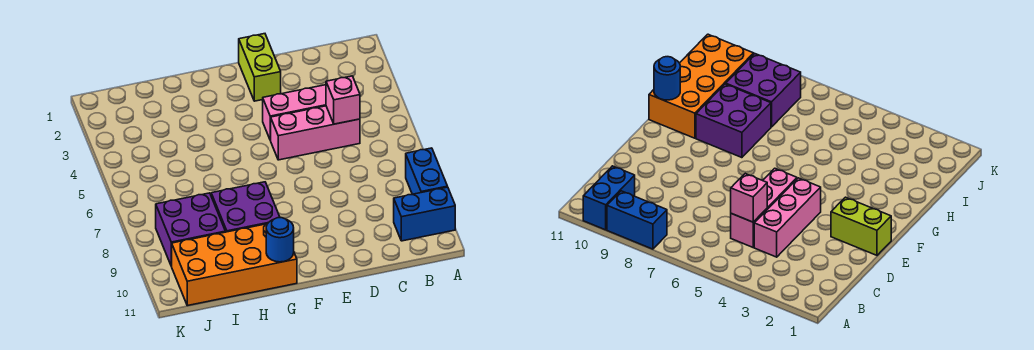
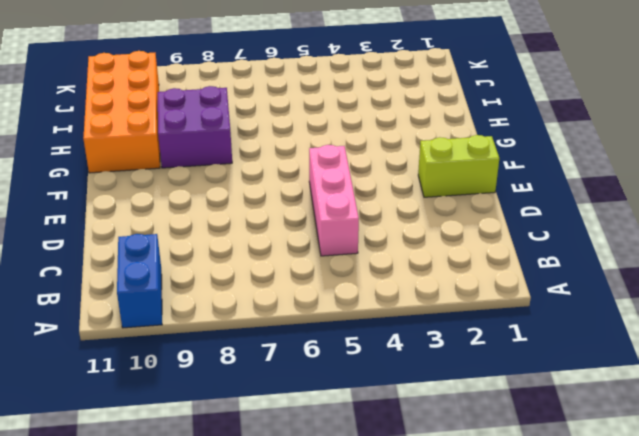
none -> blue brick A8:A9 level 1
none -> pink brick C4:E4 level 1

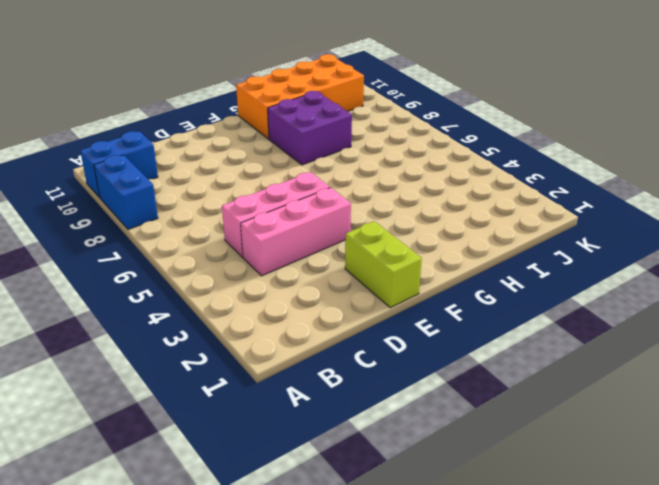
none -> purple brick I8:J9 level 1
none -> pink brick C5 level 2

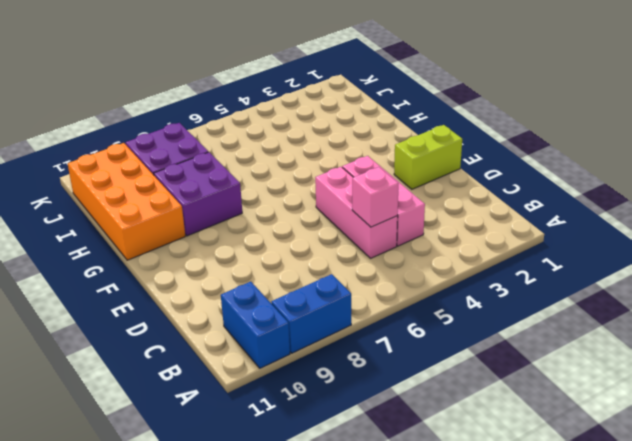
none -> blue round brick G11 level 2

